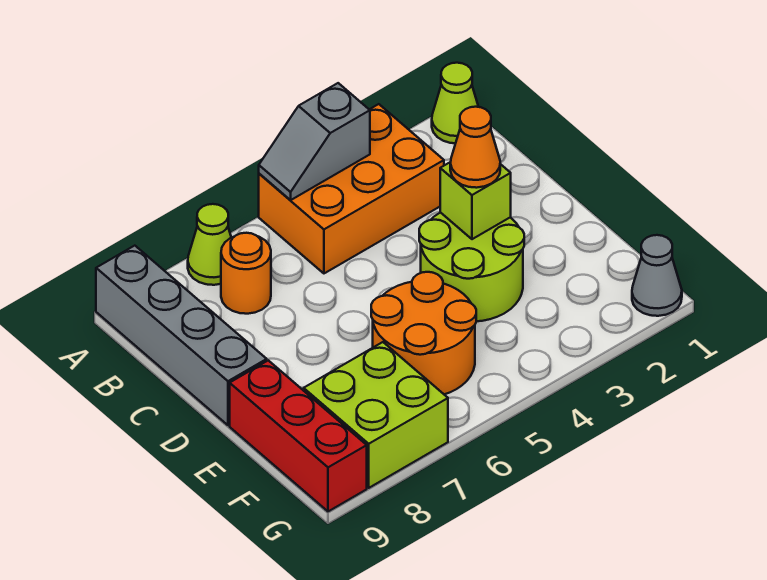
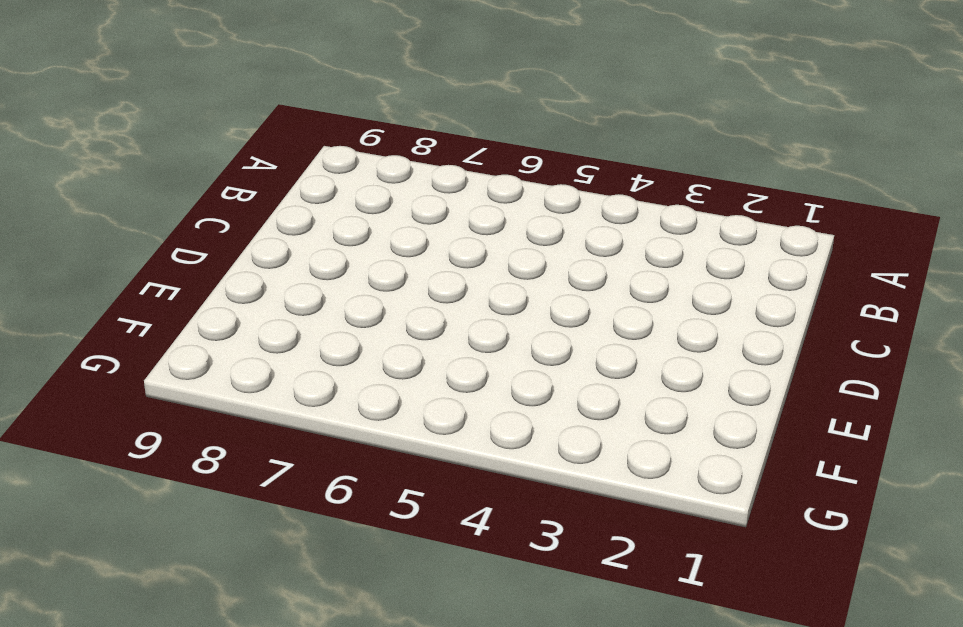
none -> lime cone A1 level 1
none -> orange brick A3:B5 level 1
none -> lime cone A7 level 1

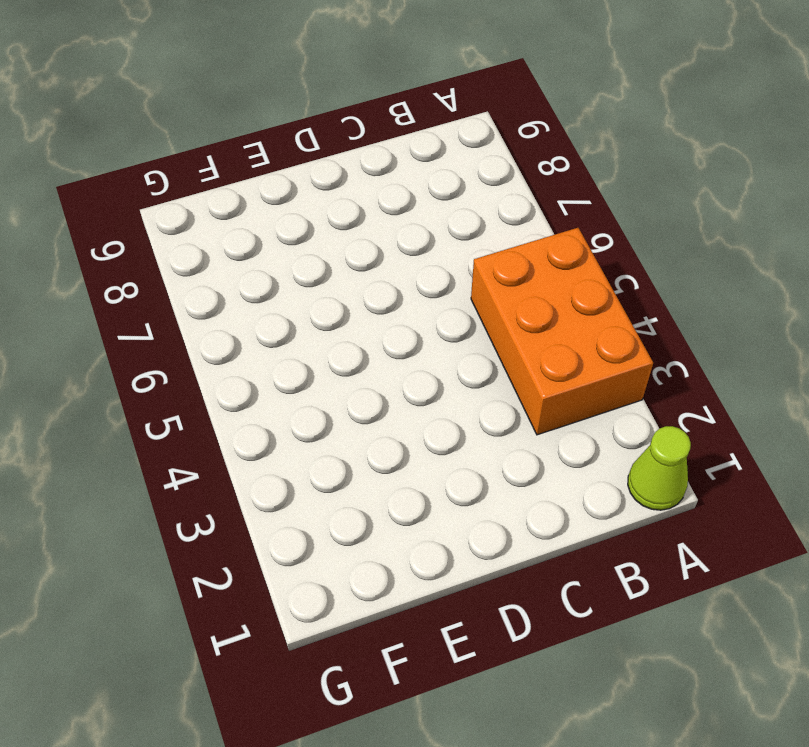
none -> lime cone A7 level 1
none -> grey brick A9:D9 level 1
none -> orange round brick B7 level 1

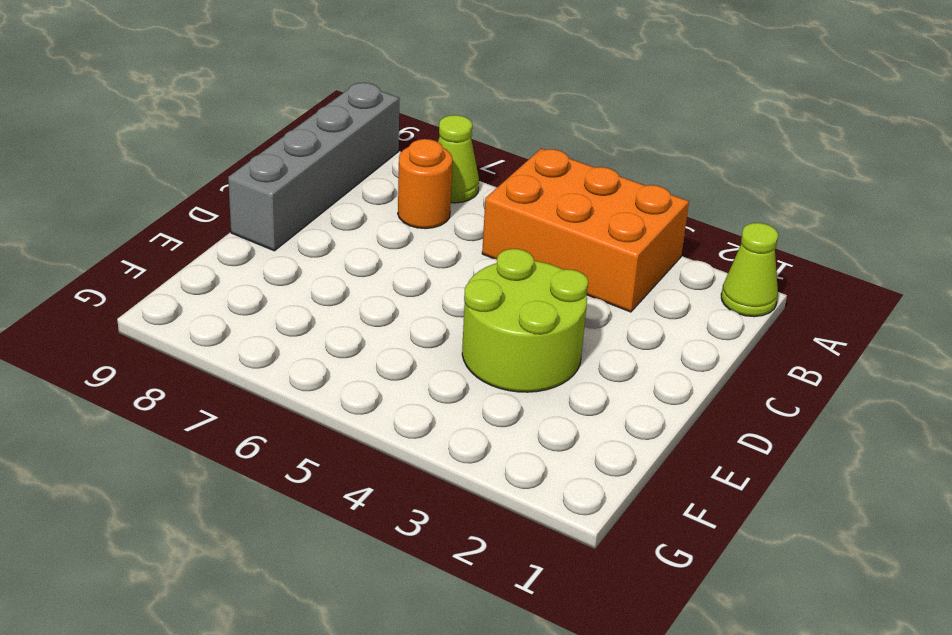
none -> orange round brick E5:F6 level 1
none -> red brick E9:G9 level 1
none -> lime brick F7:G8 level 1

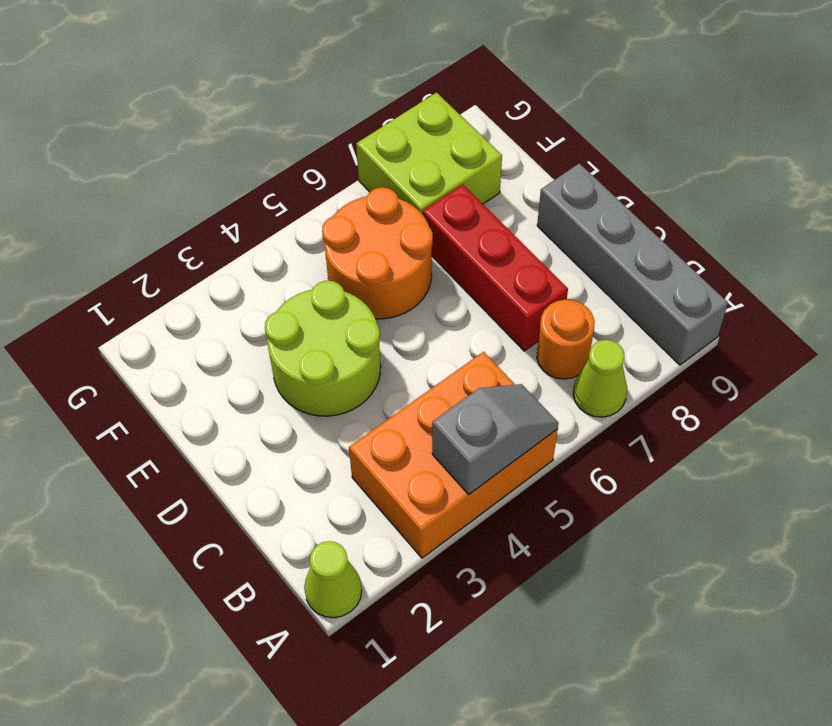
red brick C7:E7 level 1 -> red brick E9:G9 level 1
none -> grey cone G1 level 1
none -> lime brick D3 level 2
none -> orange cone D3 level 3

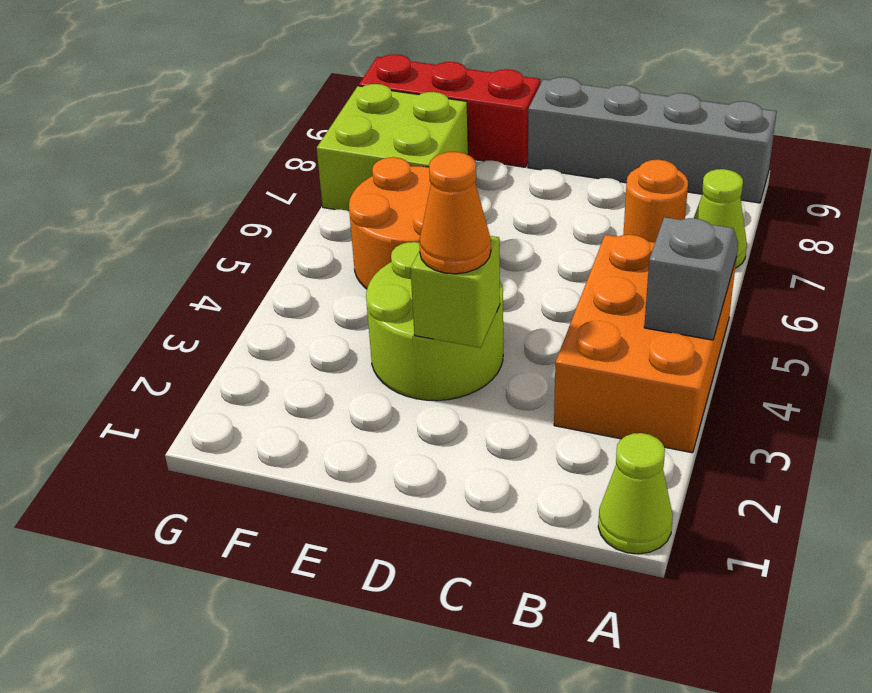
none -> grey cone G1 level 1

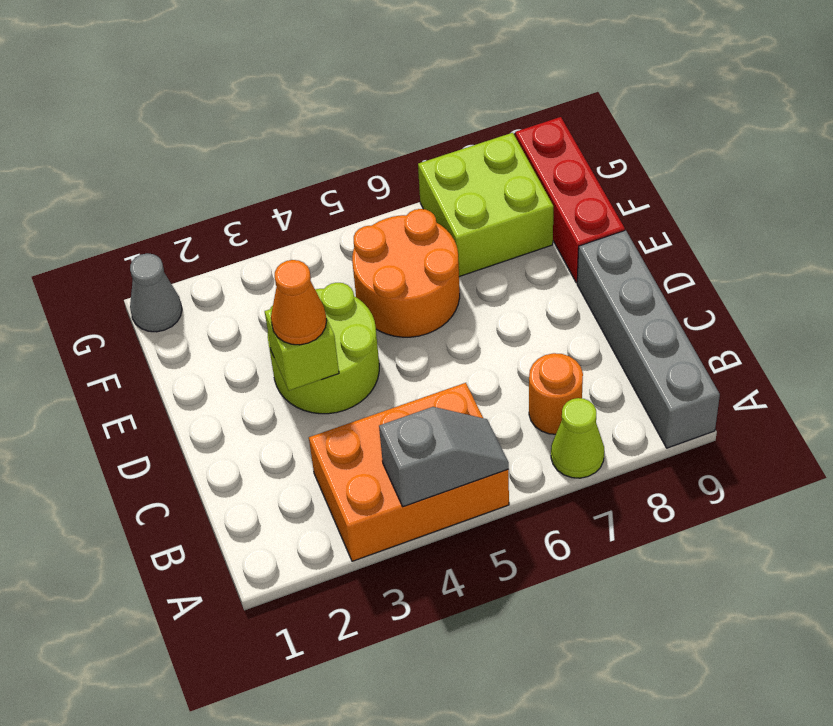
none -> lime cone A1 level 1

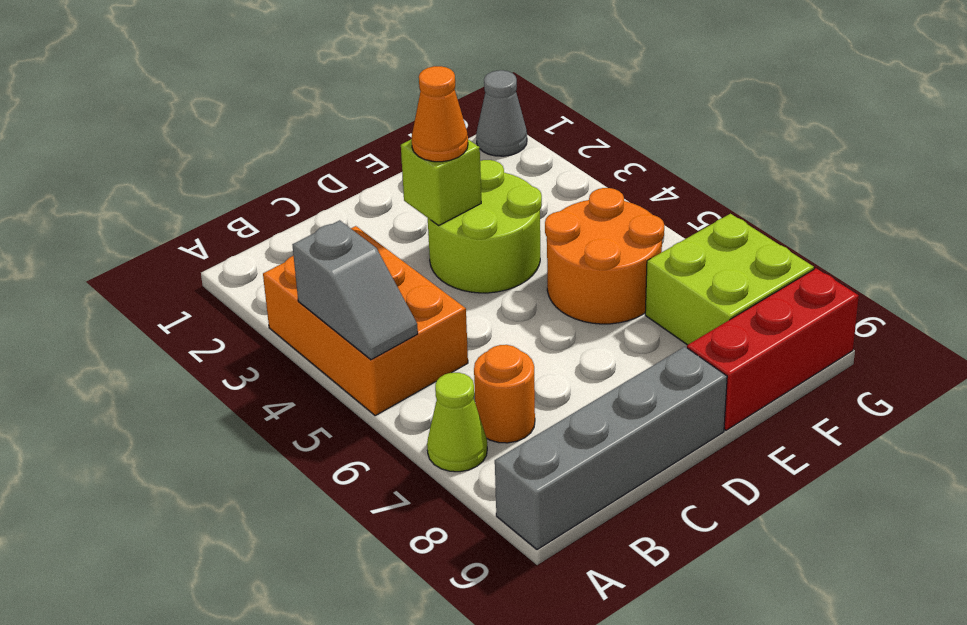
none -> lime cone A1 level 1

